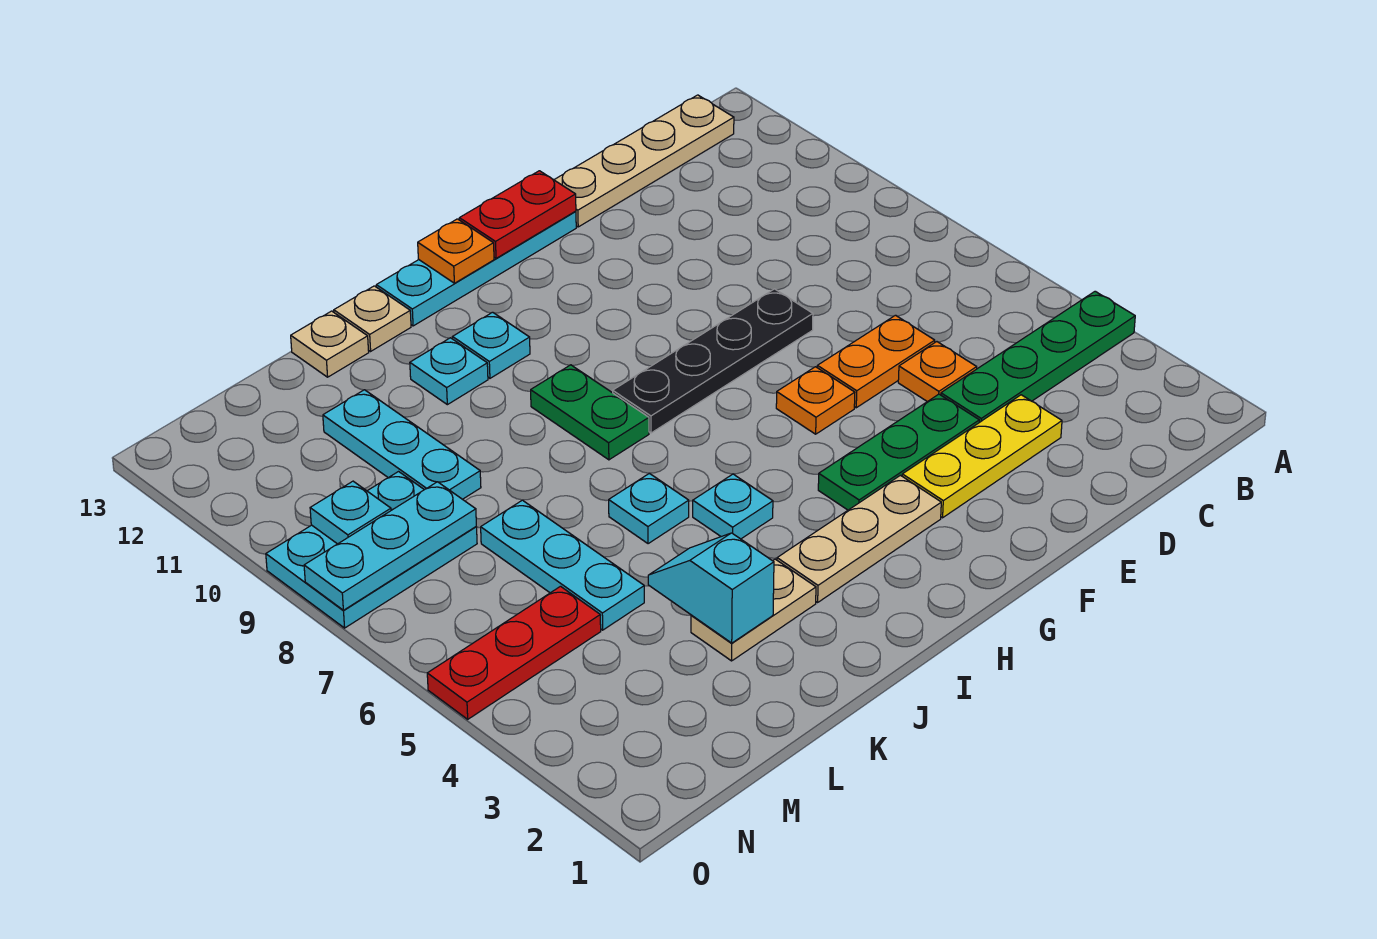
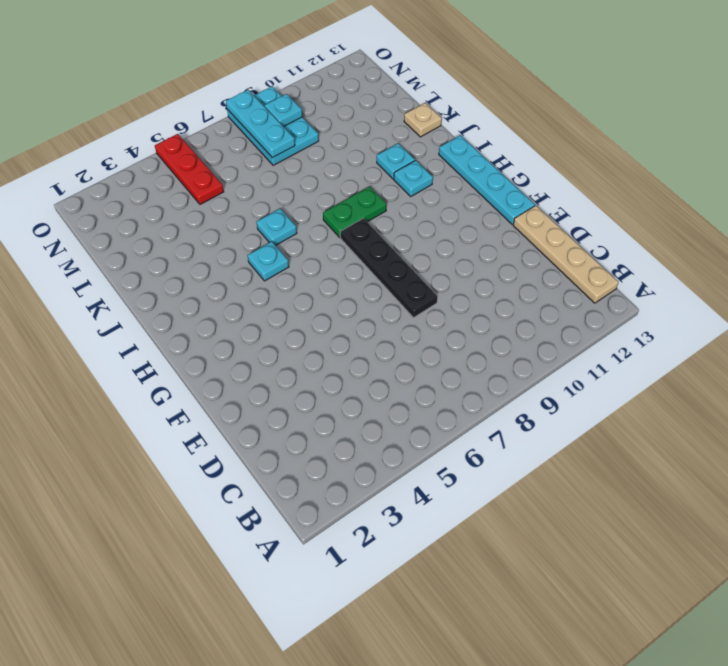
none -> green plate A4:D4 level 1
none -> yellow plate D3:F3 level 1
none -> orange plate D5 level 1

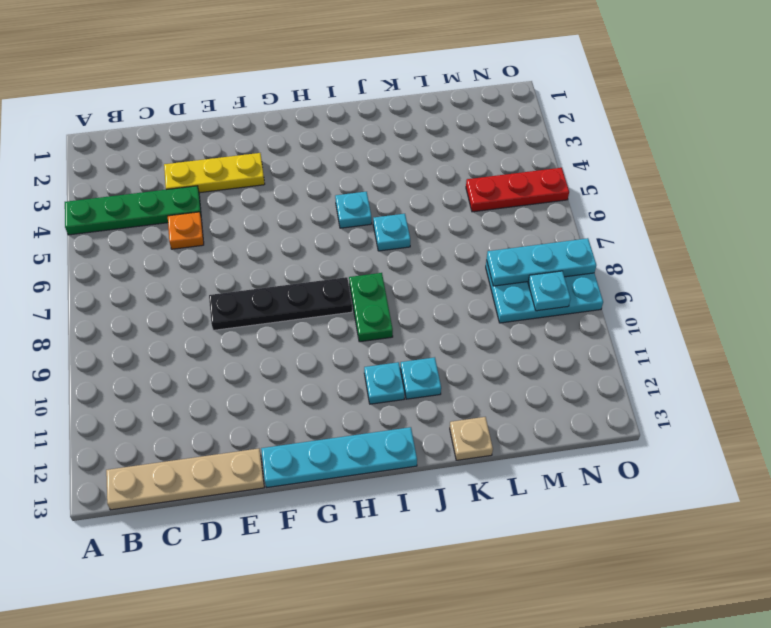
none -> orange plate D6:E6 level 1
none -> green plate E4:G4 level 1
none -> orange plate F6 level 1

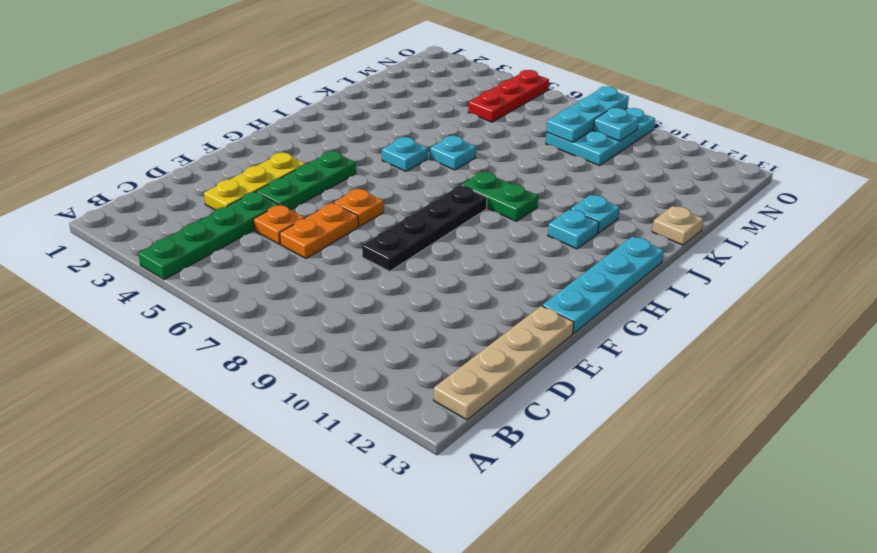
none -> tan plate G3:I3 level 1
none -> tan plate J3:K3 level 1
none -> tan plate J13 level 1

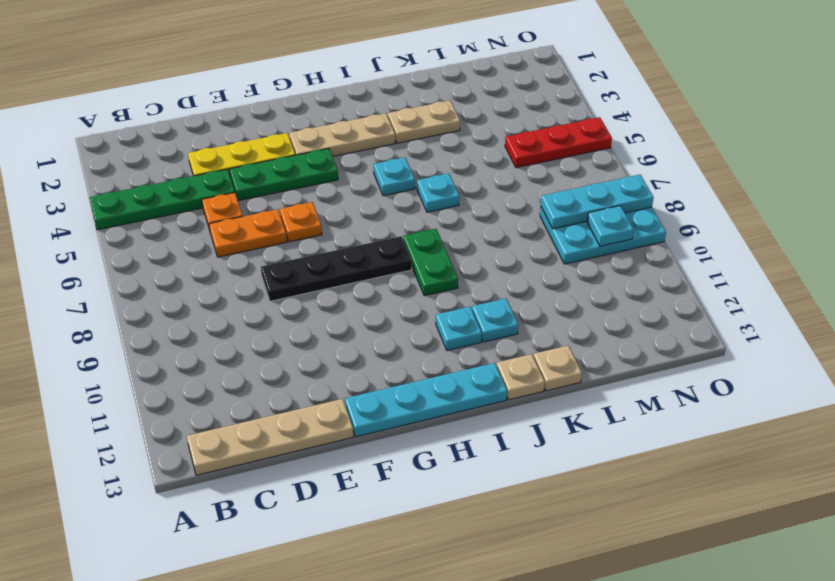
none -> cyan plate L5:L7 level 1
none -> cyan plate L9:L11 level 1
none -> red plate F13:G13 level 2

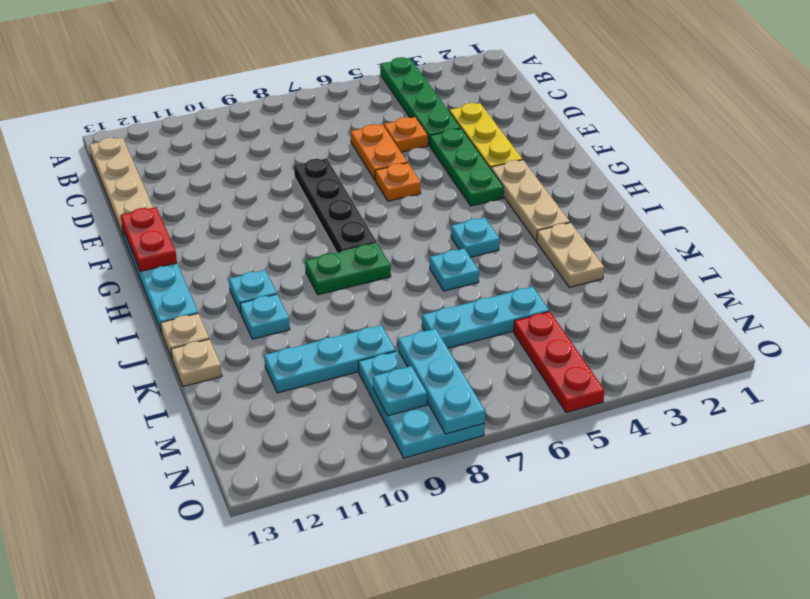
none -> orange plate H13 level 2
none -> cyan slope K3:K4 level 2 top 3

